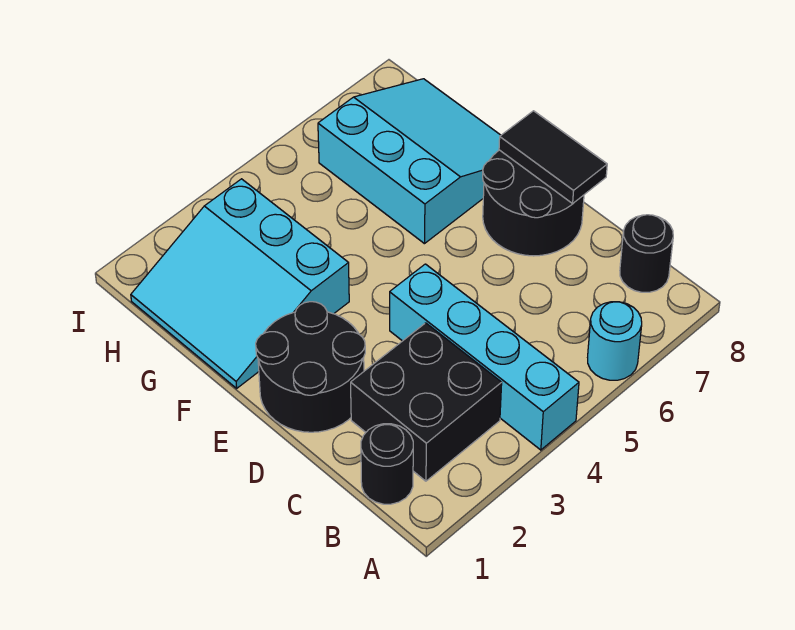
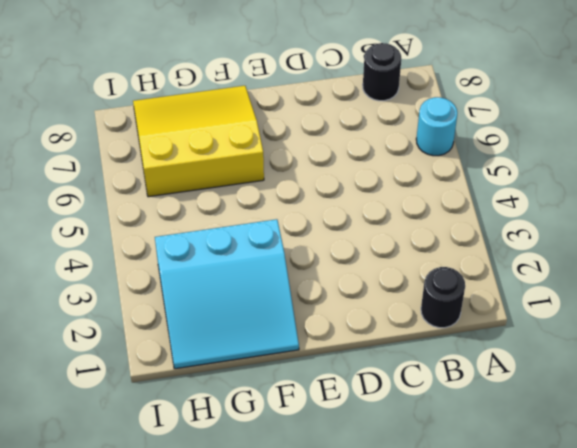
yellow slope F6:H8 level 1 top 6 -> cyan slope F6:H8 level 1 top 6
none -> cyan brick A4:D4 level 1
none -> black brick B2:C3 level 1

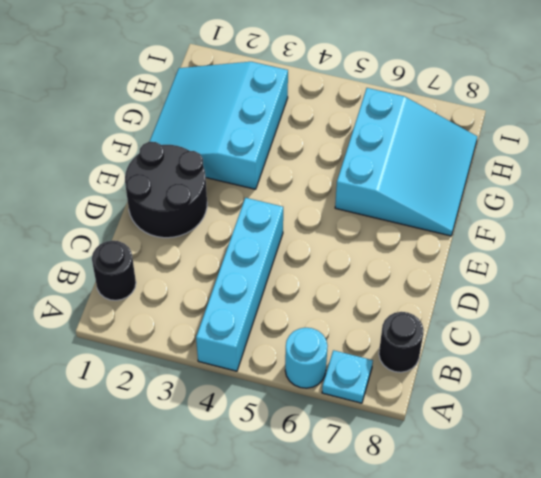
cyan plate A7 level 1 -> none
none -> black brick B2:C3 level 1
none -> black round brick D7:E8 level 1

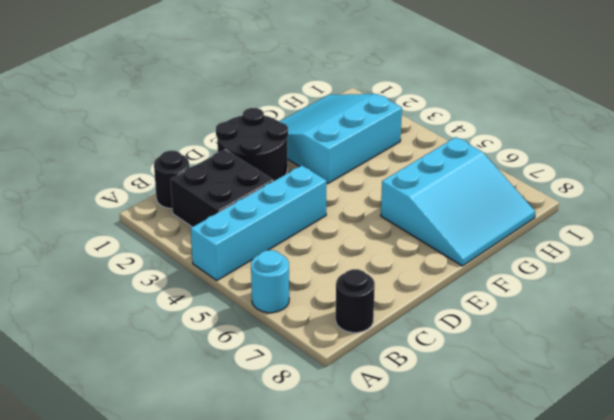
none -> black round brick D7:E8 level 1
none -> black tile D8:E8 level 2

